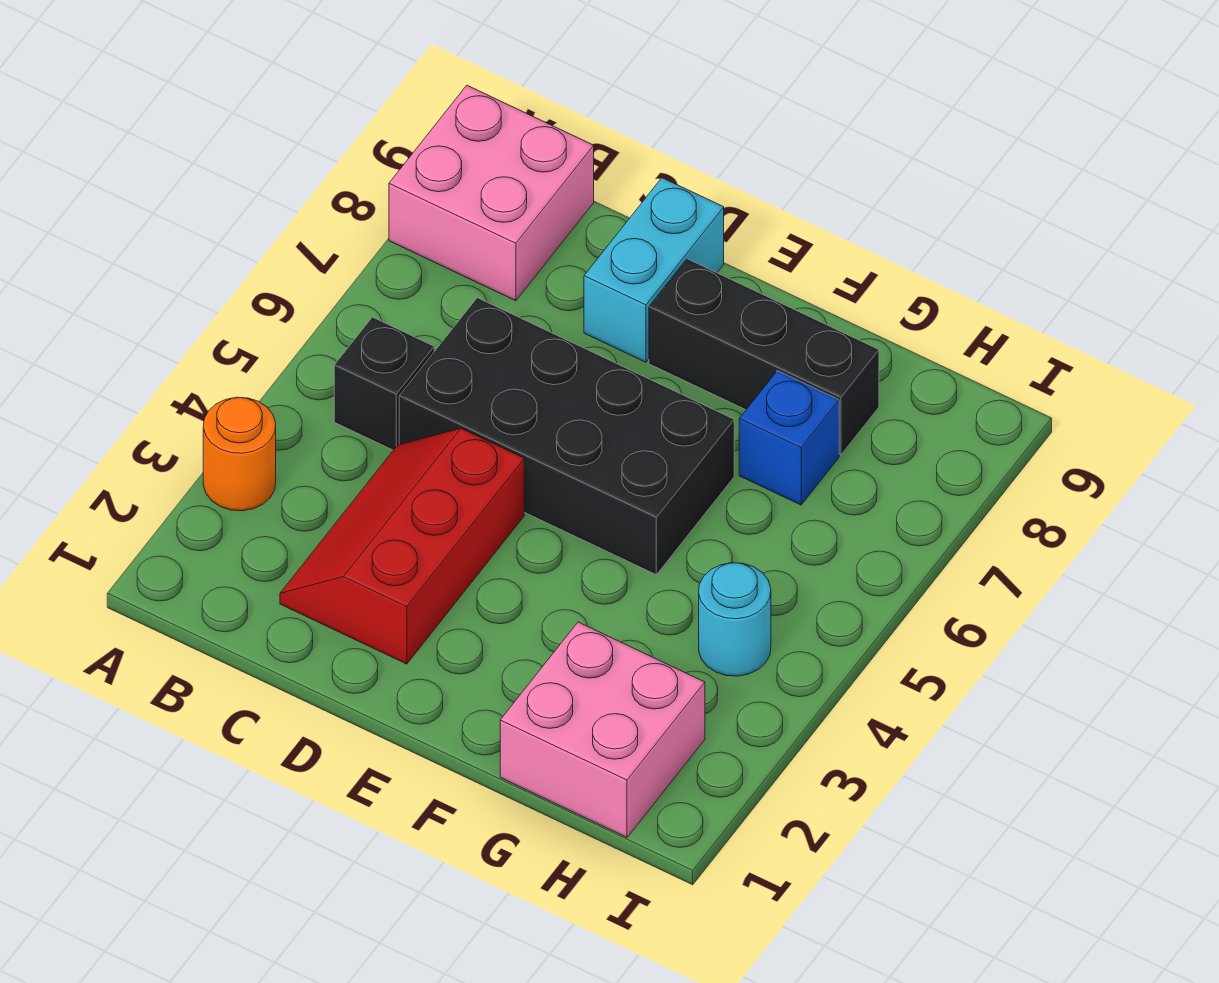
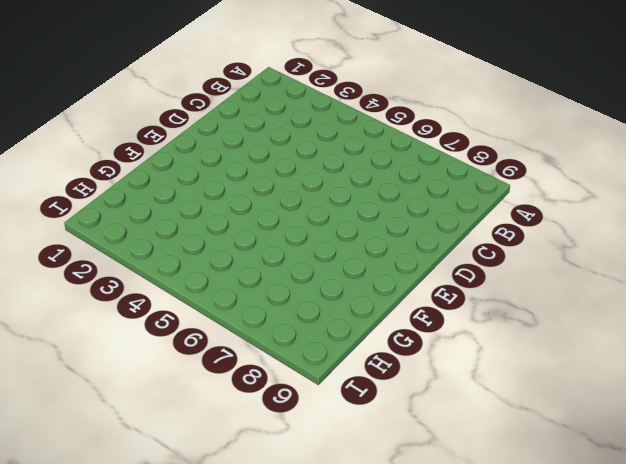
none -> orange round brick A3 level 1
none -> pink brick A8:B9 level 1

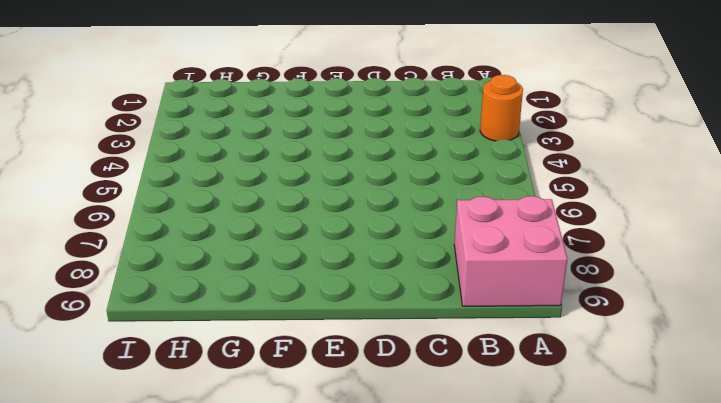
none -> black brick B5 level 1
none -> red slope C2:D4 level 1 top D

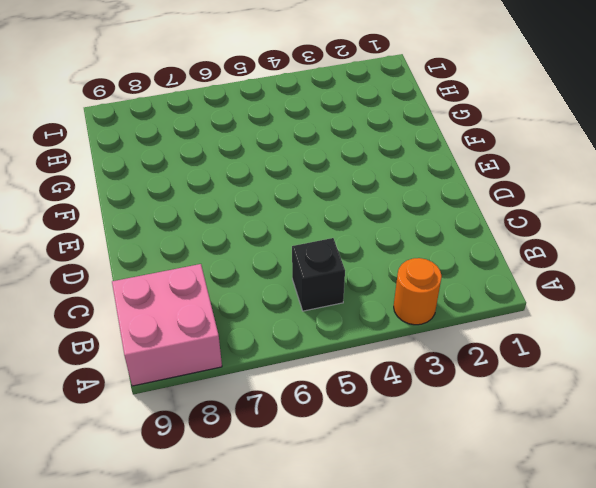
none -> red slope C2:D4 level 1 top D
none -> black brick C5:F6 level 1

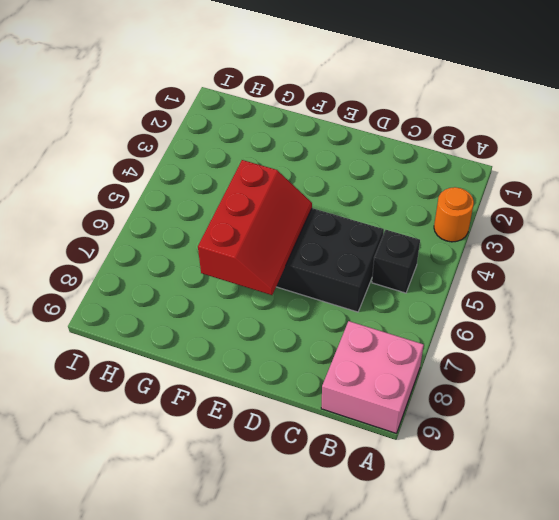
red slope E5:F7 level 2 top F -> red slope C2:D4 level 1 top D
none -> cyan brick D8:D9 level 1
none -> black brick E8:G8 level 1

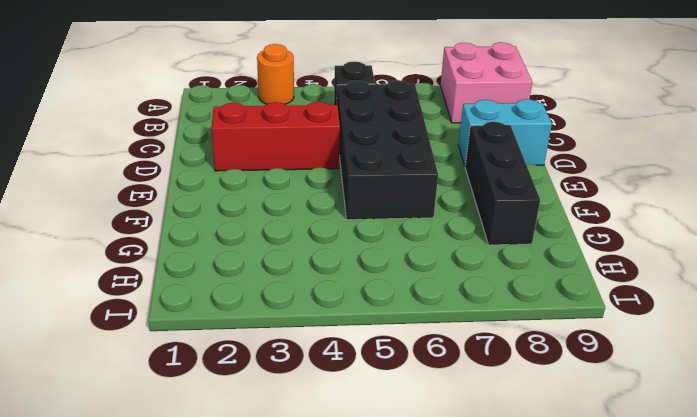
none -> pink brick G1:H2 level 1
none -> blue brick G7 level 1

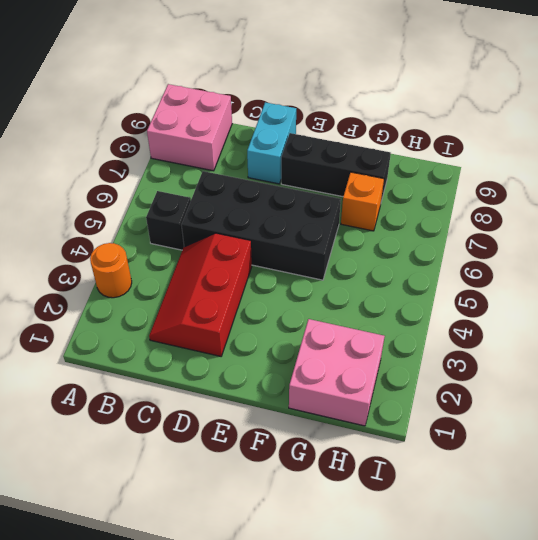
orange brick G7 level 1 -> blue brick G7 level 1
none -> cyan round brick H4 level 1

